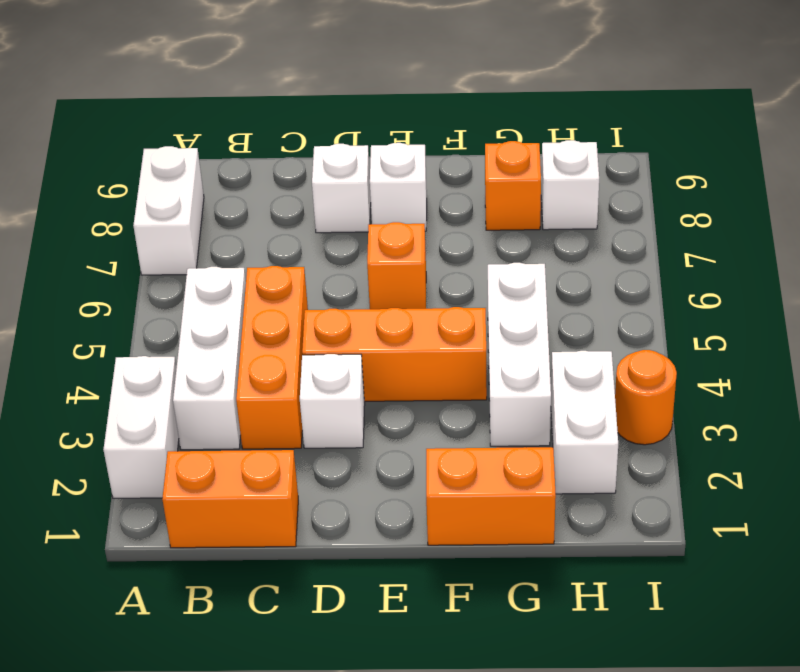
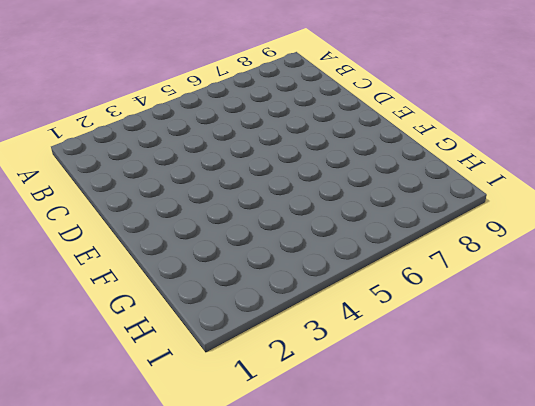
none -> white brick A2:A3 level 1
none -> white brick A7:A8 level 1
none -> orange brick B1:C1 level 1

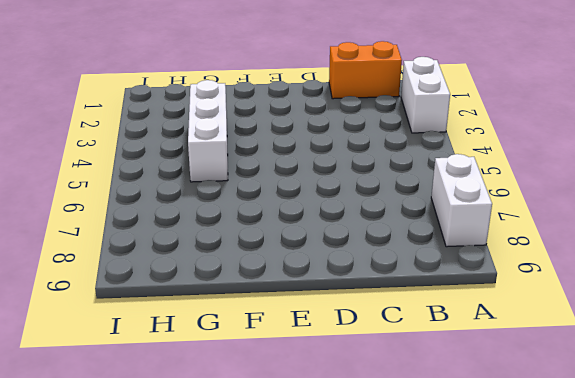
none -> white brick B3:B5 level 1
none -> orange brick C3:C5 level 1
none -> white brick D3 level 1

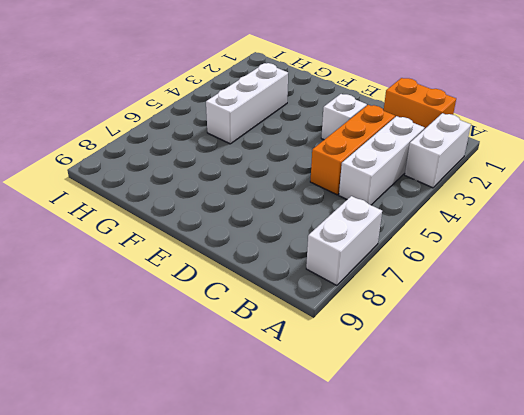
none -> orange brick D4:F4 level 1
none -> white brick D8 level 1
none -> orange brick E6 level 1

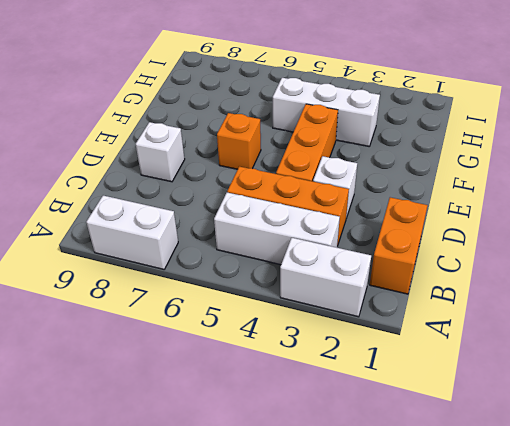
none -> white brick E8 level 1
none -> orange brick F1:G1 level 1
none -> orange brick G8 level 1

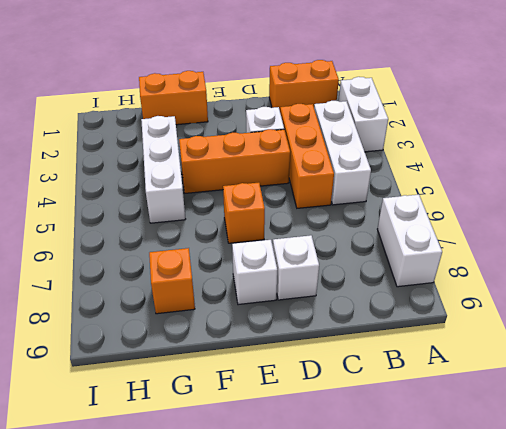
none -> white brick H2:H3 level 1
none -> white brick H8 level 1
none -> orange round brick I3 level 1

